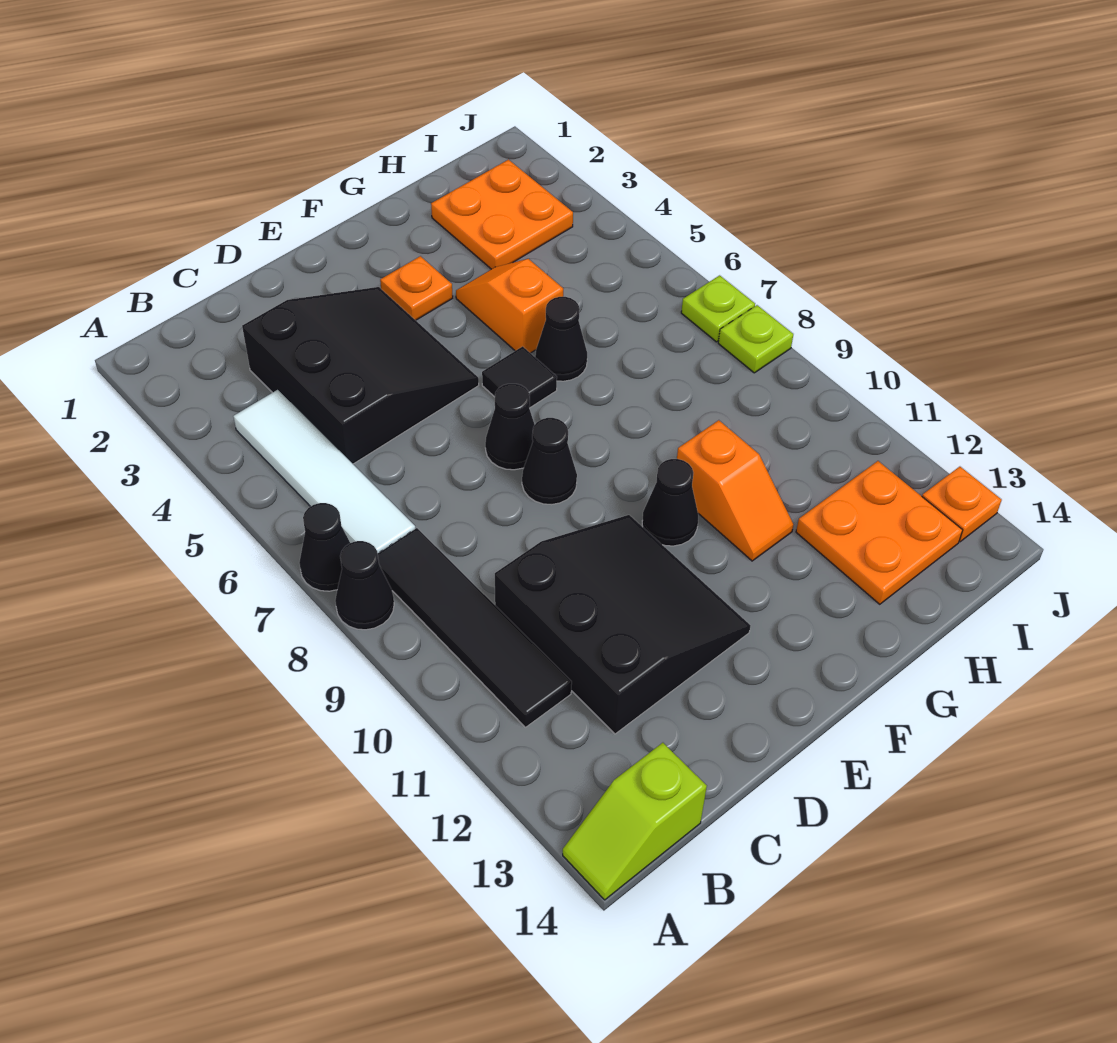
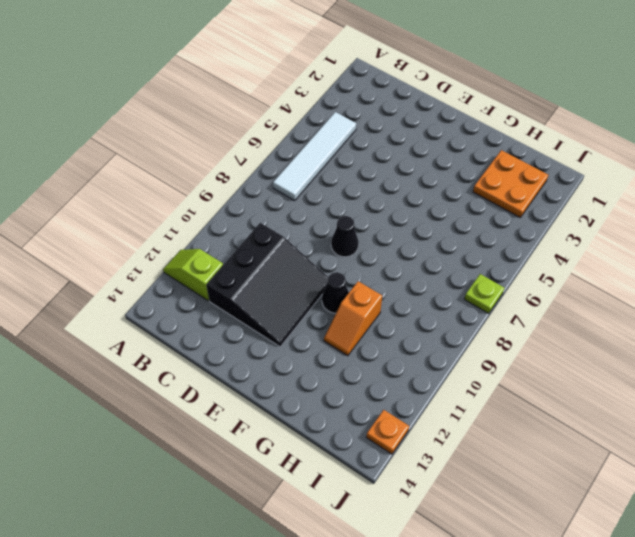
lime slope A12:B12 level 1 top B -> lime slope A14:B14 level 1 top B
none -> black cone A7 level 1
none -> black cone A8 level 1
none -> black tile B8:B11 level 1

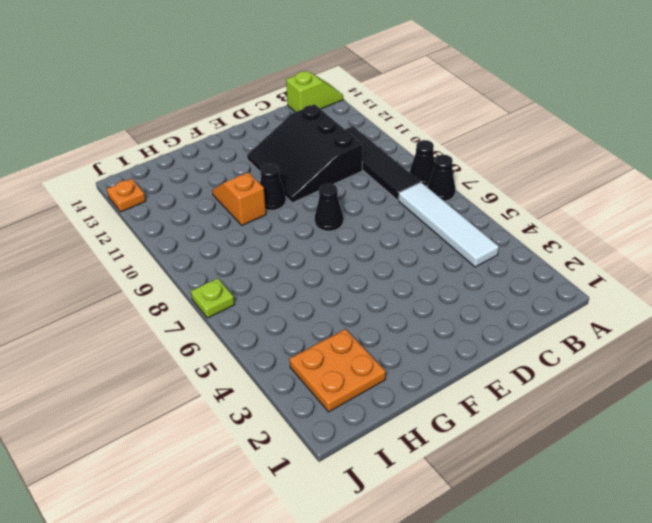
none -> black slope C3:E5 level 1 top C
none -> black cone E7 level 1
none -> orange plate F3 level 1

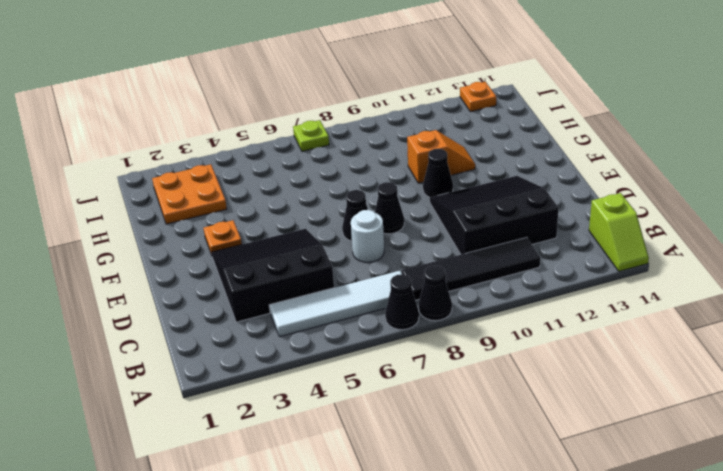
white round brick D7 level 1 -> none
none -> black tile F6 level 1
none -> orange slope G4:G5 level 1 top 5
none -> black cone G6 level 1

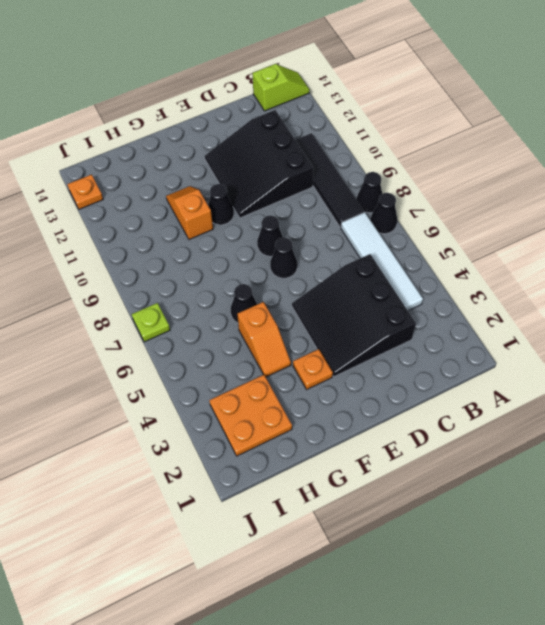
none -> black tile F6 level 1
none -> orange plate H12:I13 level 1
none -> lime plate J8 level 1

